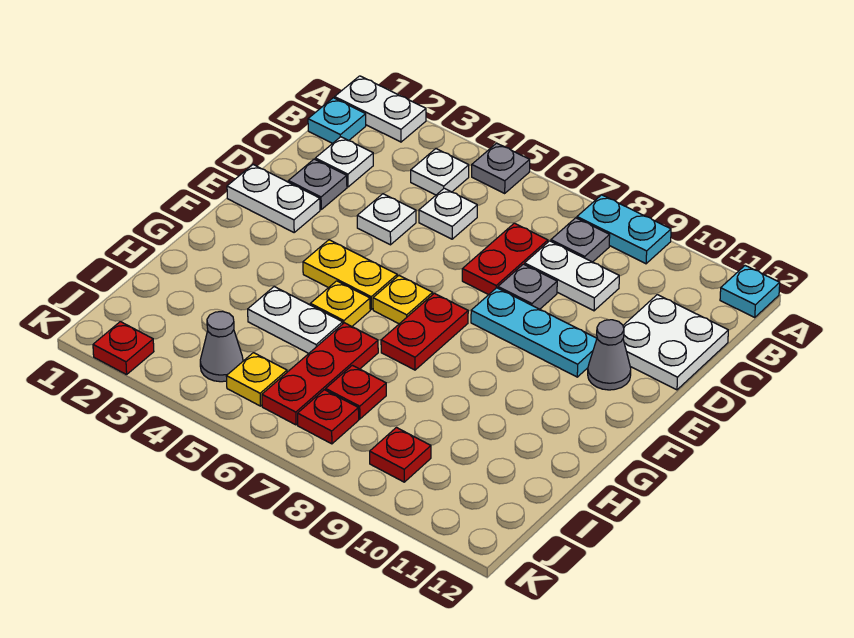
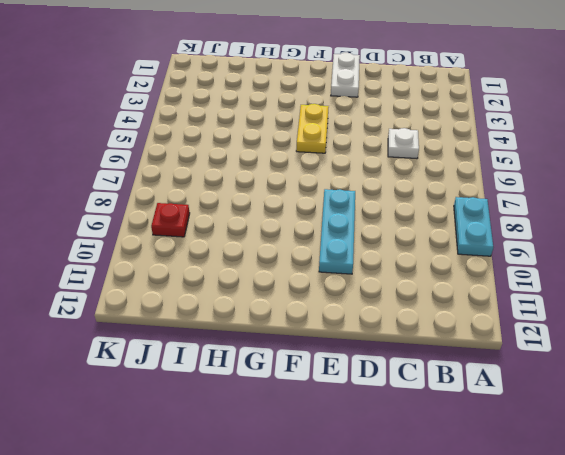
none -> white plate A1:A2 level 1
none -> grey plate A5 level 1
none -> cyan plate A12 level 1
none -> cyan plate B1 level 1

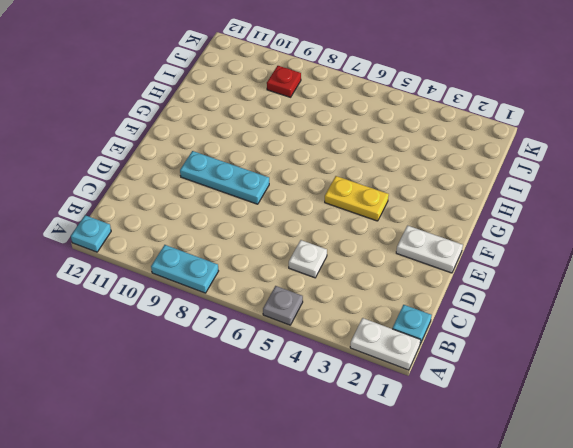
none -> white plate B4 level 1
none -> grey plate B8 level 1
none -> white plate C2 level 1
none -> red plate C7:D7 level 1

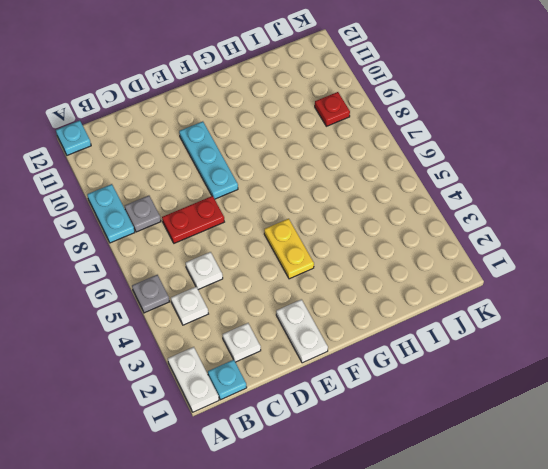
none -> white plate C8:C9 level 1
none -> white plate C11:D12 level 1
none -> grey plate D2 level 1
none -> white plate D4 level 1

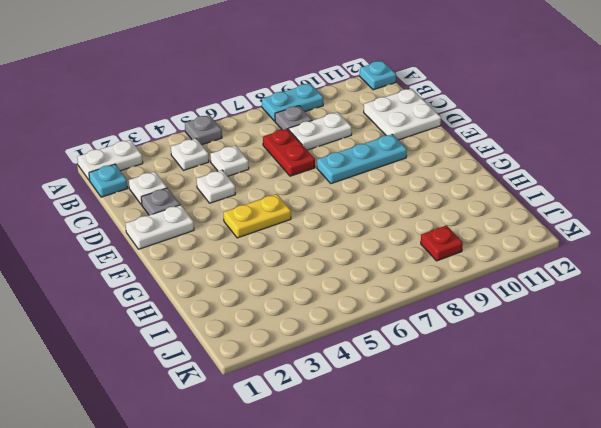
none -> grey plate D8 level 1
none -> grey cone E11 level 1
none -> yellow plate F6 level 1
none -> red plate F7:G7 level 1

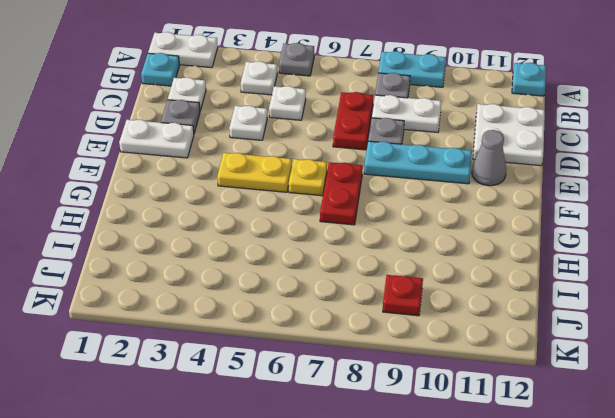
none -> yellow plate G5 level 1
none -> white plate H4:H5 level 1
none -> red plate H6:J6 level 1
none -> red plate I7 level 1

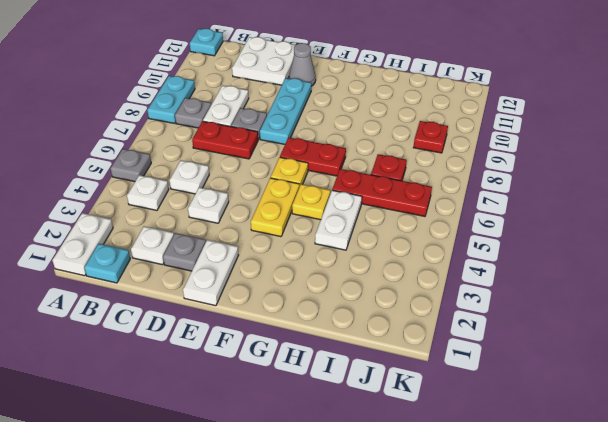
none -> grey cone J4 level 1
none -> yellow plate J5 level 1
none -> red plate J7 level 1
none -> red plate K2 level 1

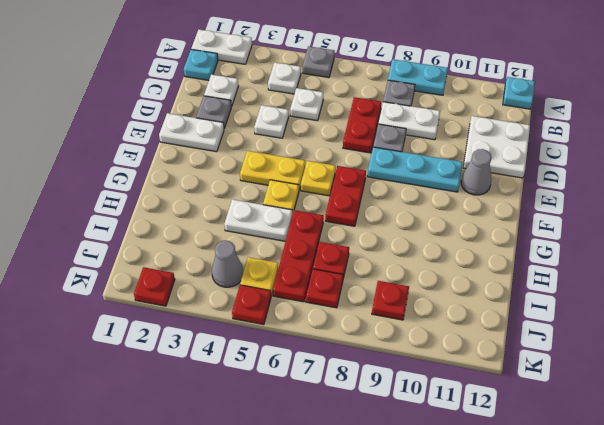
red plate K5 level 1 -> none

